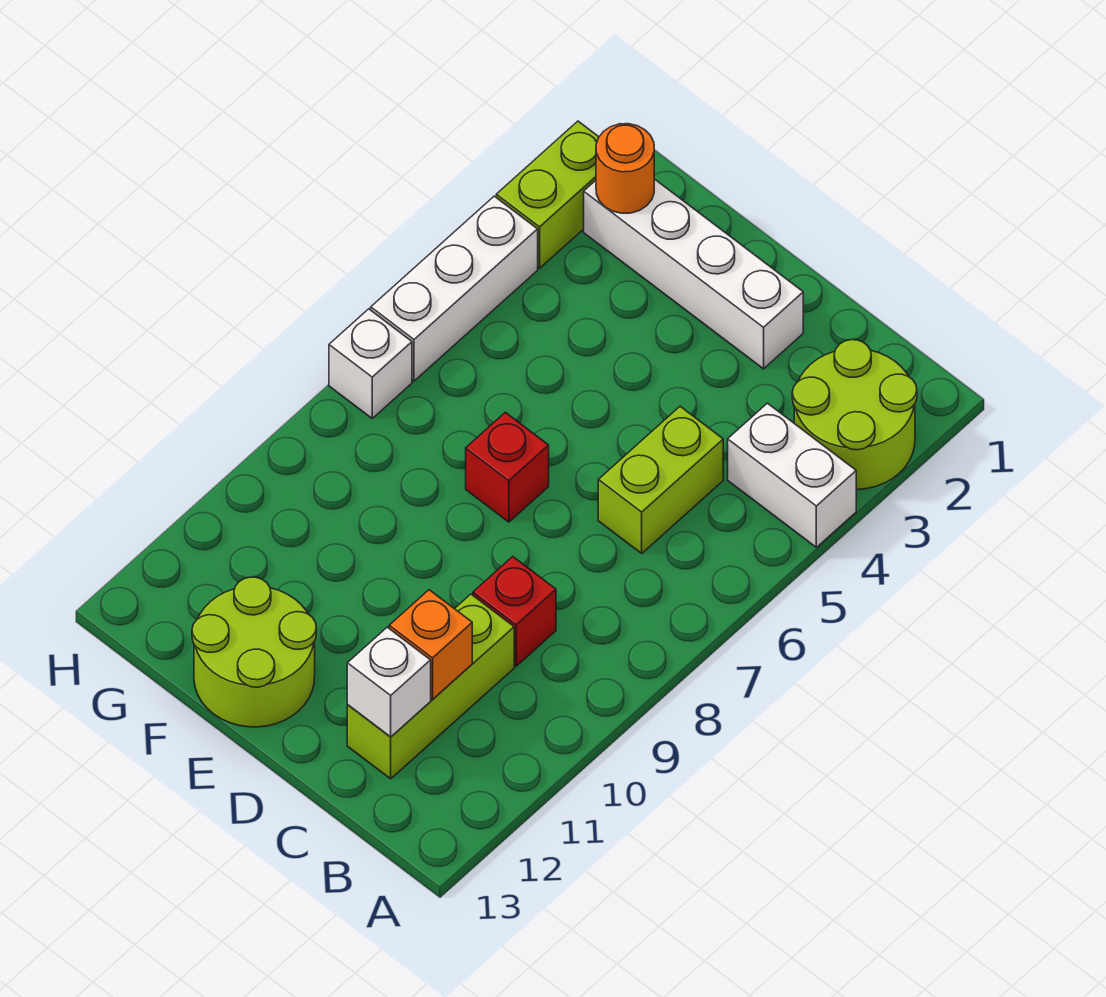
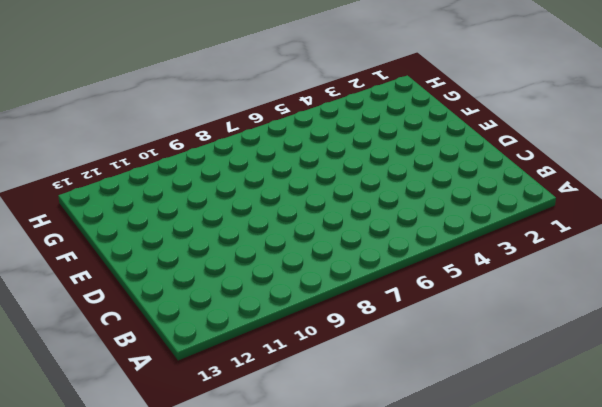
none -> lime round brick A2:B3 level 1
none -> white brick A4:B4 level 1
none -> lime brick C5:C6 level 1

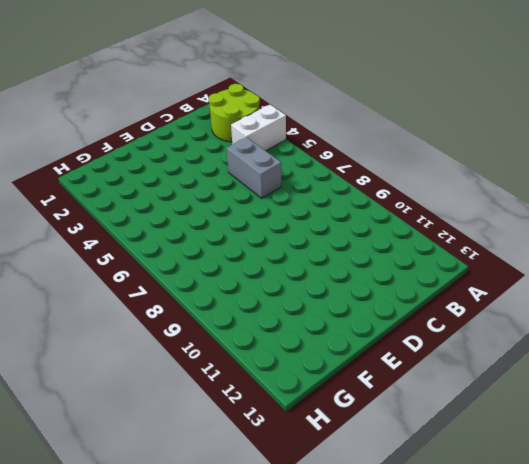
grey brick C5:C6 level 1 -> lime brick C5:C6 level 1
none -> red brick C9 level 1
none -> lime brick C10:C12 level 1
none -> white brick D2:G2 level 1

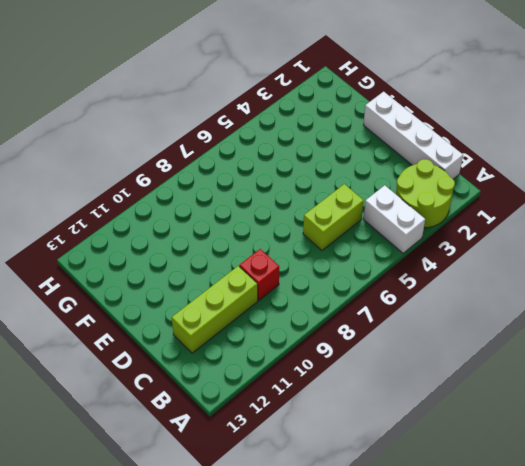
white brick B1:E1 level 1 -> white brick D2:G2 level 1
none -> red brick E7 level 1
none -> lime round brick E12:F13 level 1
none -> lime brick H2:H3 level 1

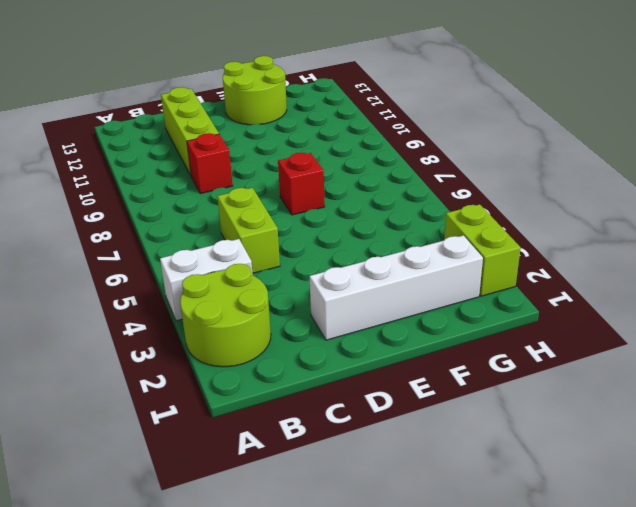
none -> white brick H4:H6 level 1
none -> white brick H7 level 1
none -> orange brick C11 level 2

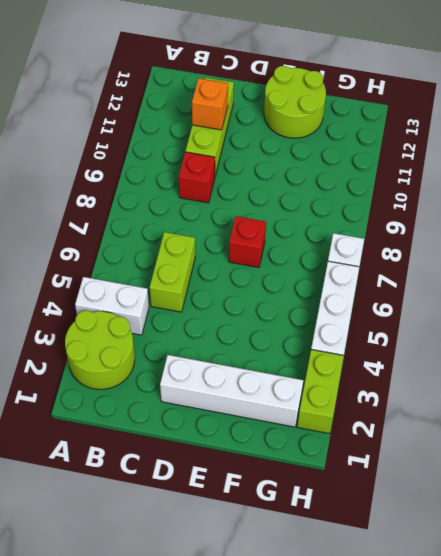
none -> white brick C12 level 2
none -> orange round brick G2 level 2

